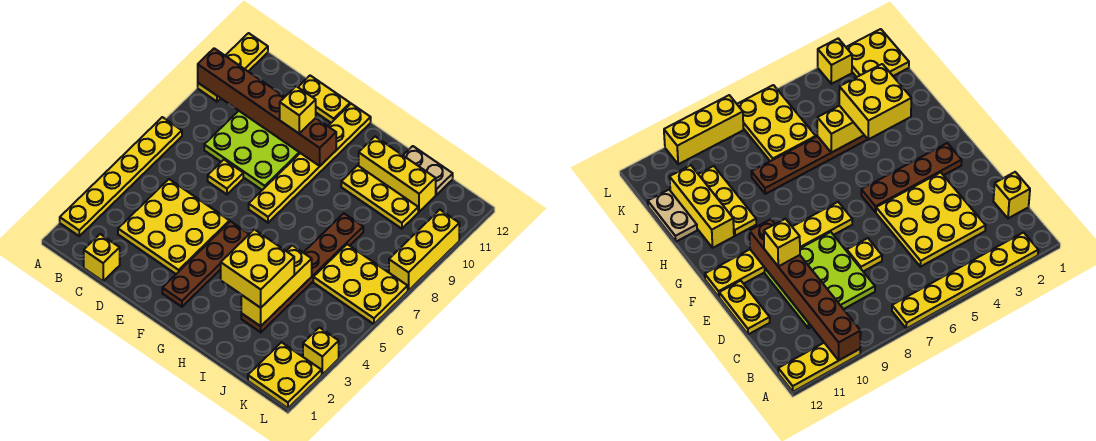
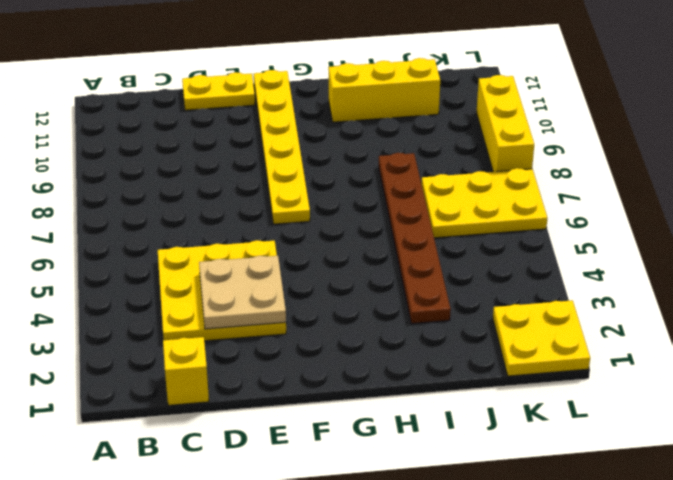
tan plate D3:E4 level 2 -> none
none -> yellow plate A2:A7 level 1
none -> yellow plate A10:A12 level 1
none -> lime plate C8:E10 level 1

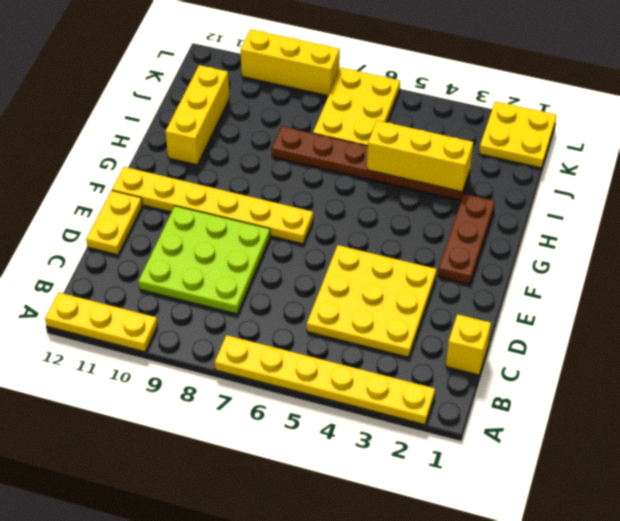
brown plate F2:H2 level 1 -> brown plate F2:F5 level 1
none -> yellow plate D7 level 1
none -> yellow plate H10:J10 level 1
none -> tan plate I12:J12 level 1

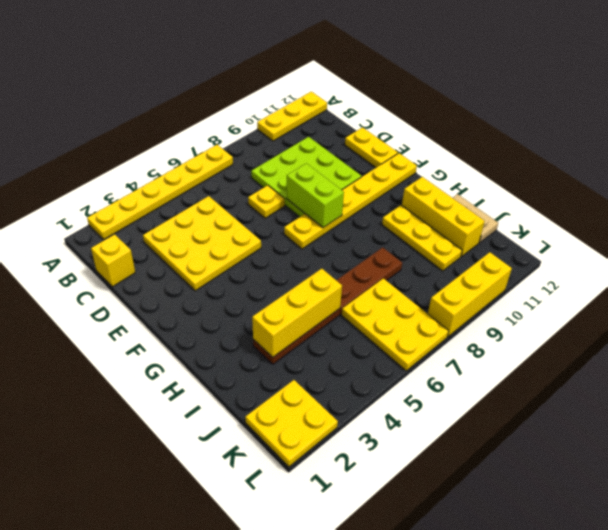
lime brick E8:F8 level 2 -> none
none -> brown plate F2:F5 level 1
none -> yellow brick L3 level 1
none -> brown brick A10:F10 level 2

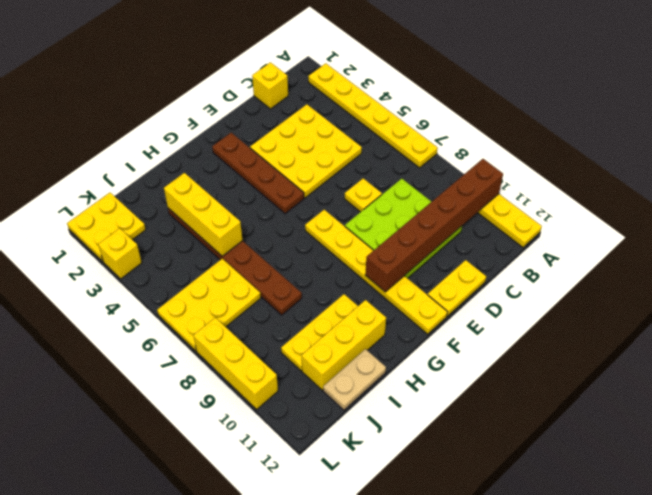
none -> yellow brick E10 level 3
none -> yellow brick H3:I4 level 3

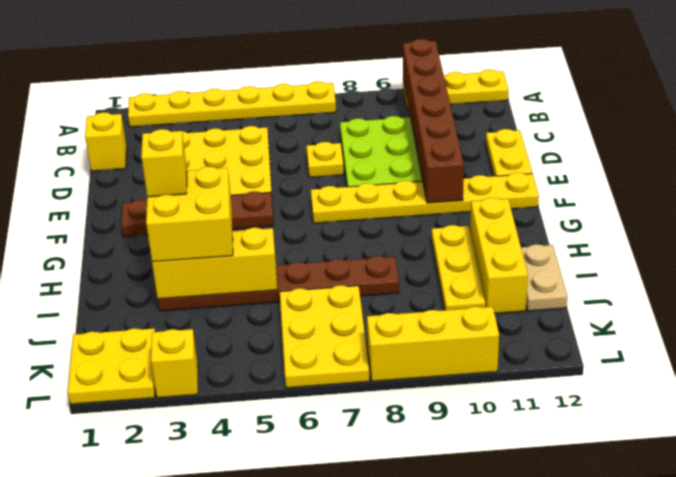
yellow brick H3 level 4 -> yellow brick E10 level 3

